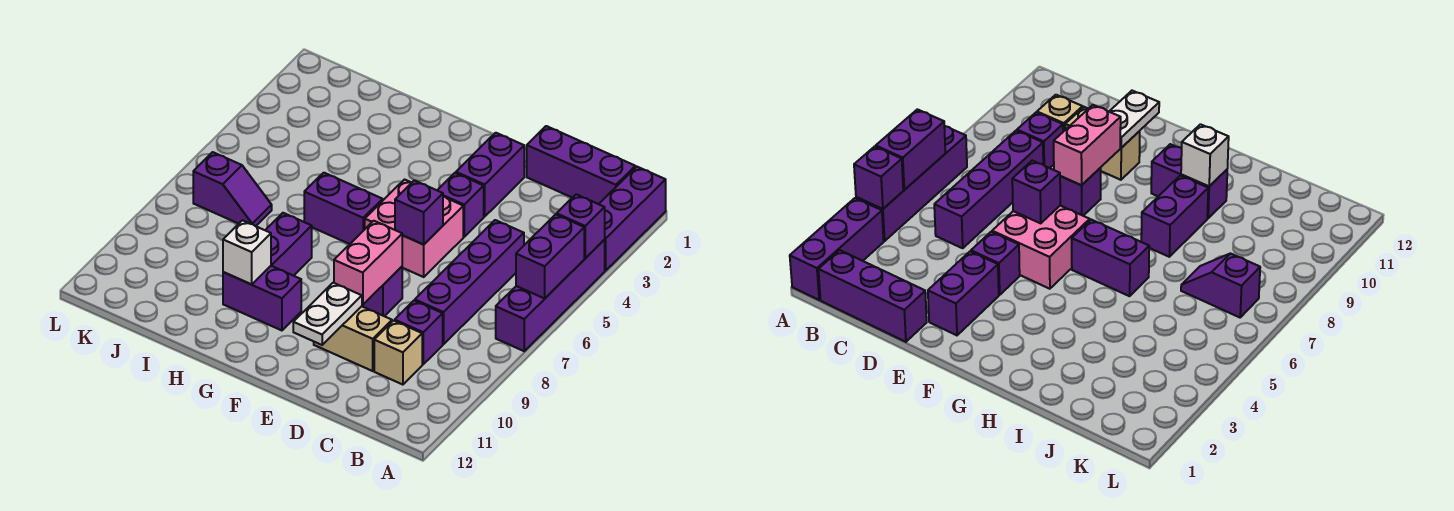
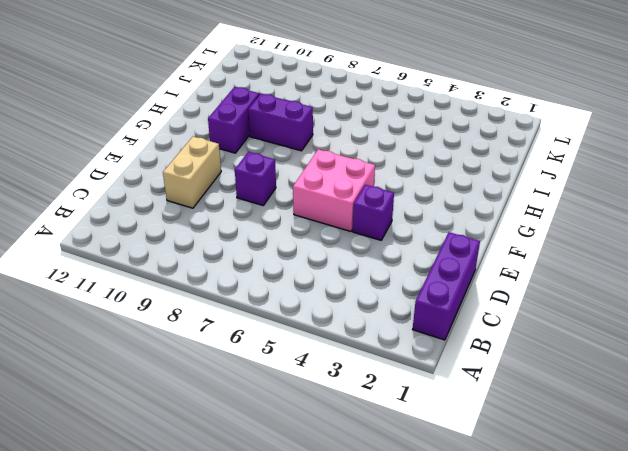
none -> purple brick A1:A3 level 1
none -> purple brick A4:A7 level 1
none -> purple brick C5:C8 level 1

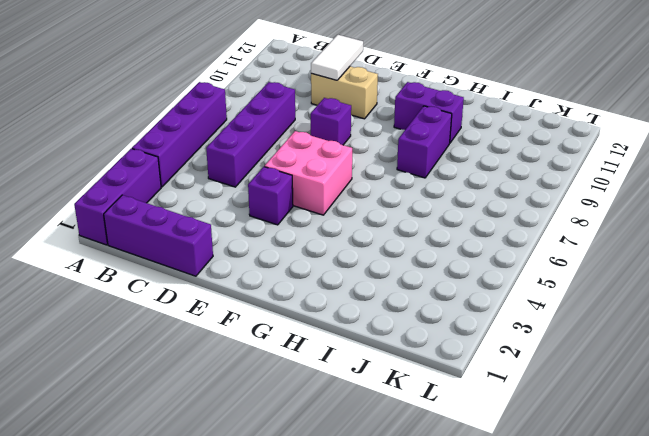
white tile D10:D11 level 2 -> none
none -> purple brick C9 level 1
none -> tan brick C10 level 1
none -> purple brick E2:E3 level 1

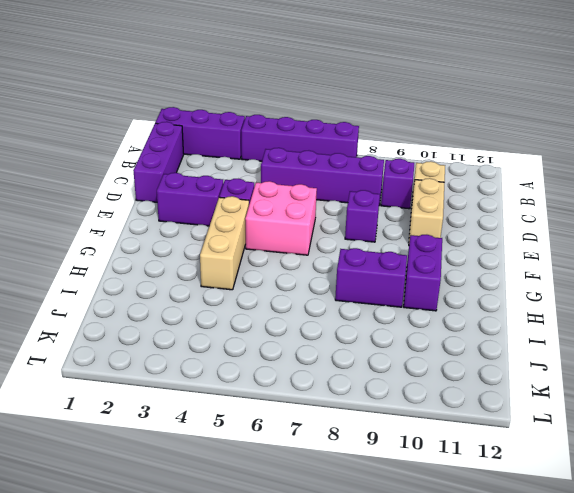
tan brick F4:H4 level 1 -> none
none -> purple brick G6:H6 level 1
none -> purple slope J7:K7 level 1 top K
none -> purple brick A4 level 2

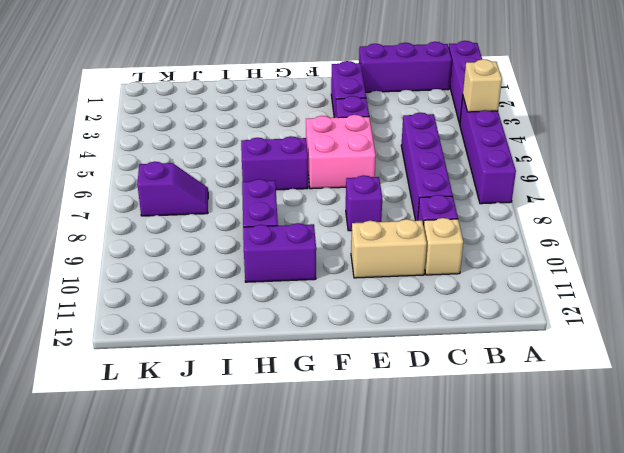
tan brick A4 level 2 -> purple brick A4 level 2
none -> purple brick A5:A6 level 2
none -> purple brick E6 level 2
none -> pink brick E8:E9 level 2

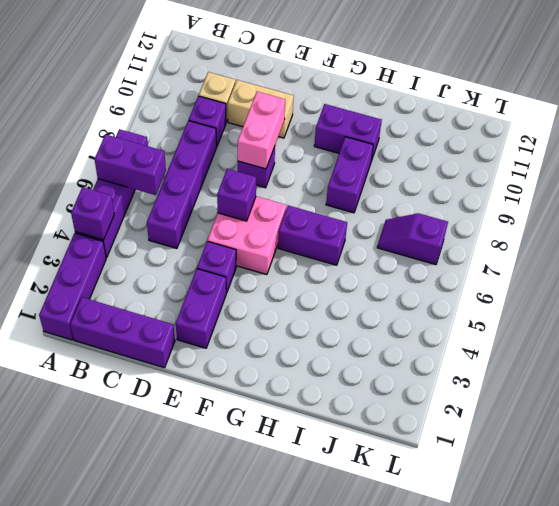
purple brick A6:B6 level 2 -> purple brick A5:A6 level 2
none -> white plate E10:E11 level 2
none -> white brick H10 level 2

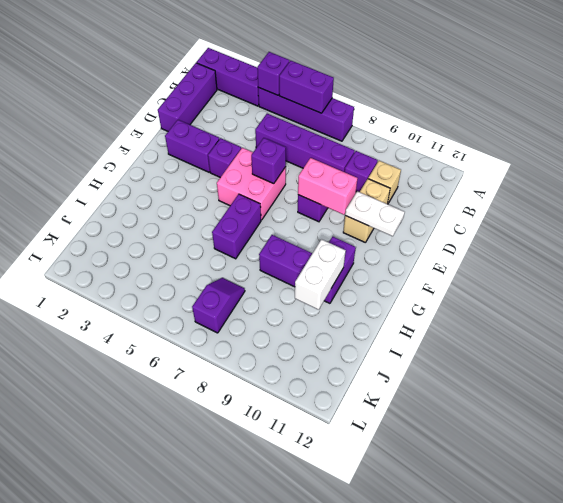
white brick H10:I10 level 2 -> white brick H10 level 2

